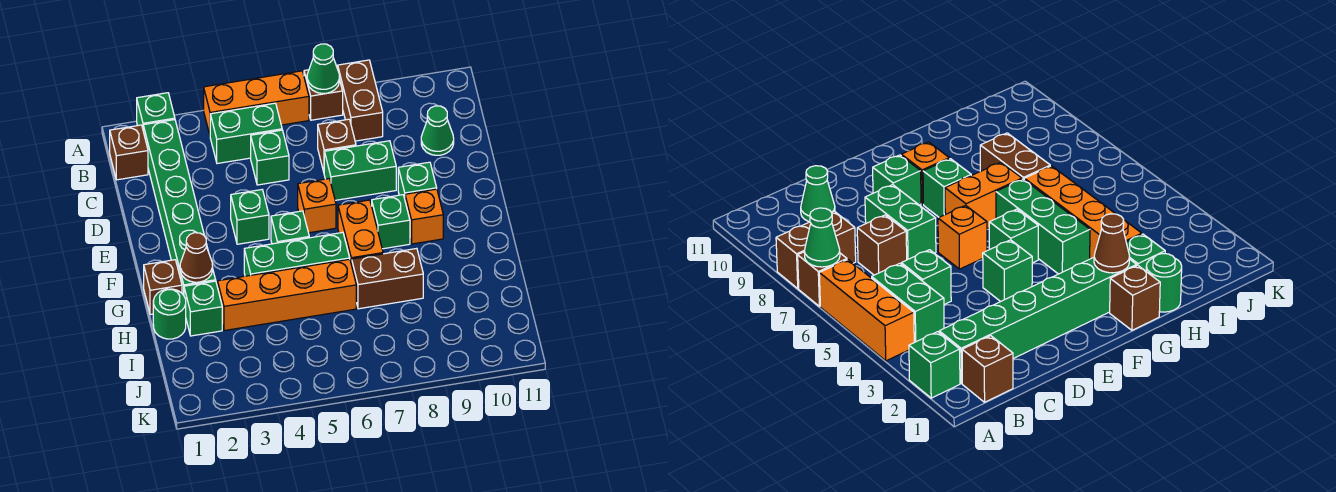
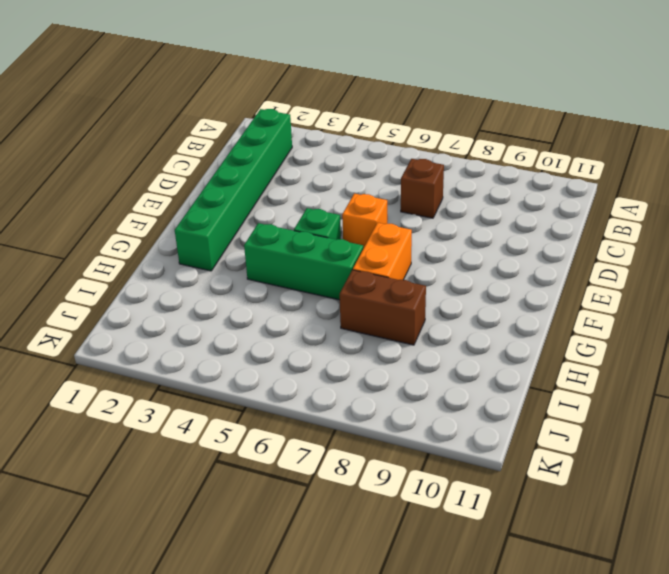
none -> green brick A2 level 1
none -> orange brick A4:A6 level 1
none -> brown brick A7 level 1

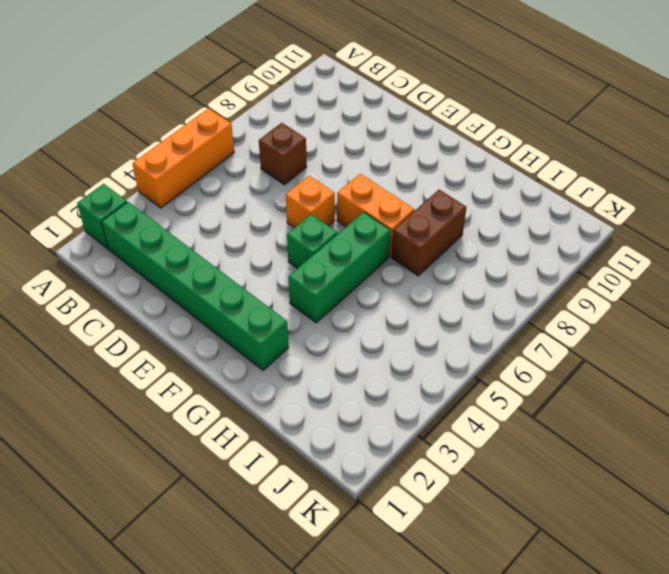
none -> brown brick A7 level 1
none -> brown brick A8:B8 level 1
none -> brown brick B1 level 1

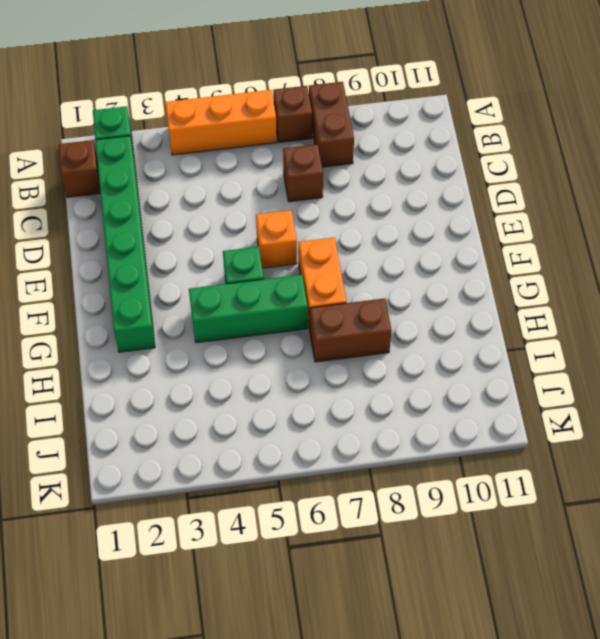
none -> green brick B4:B5 level 1
none -> green brick C5 level 1
none -> green cone C10 level 1

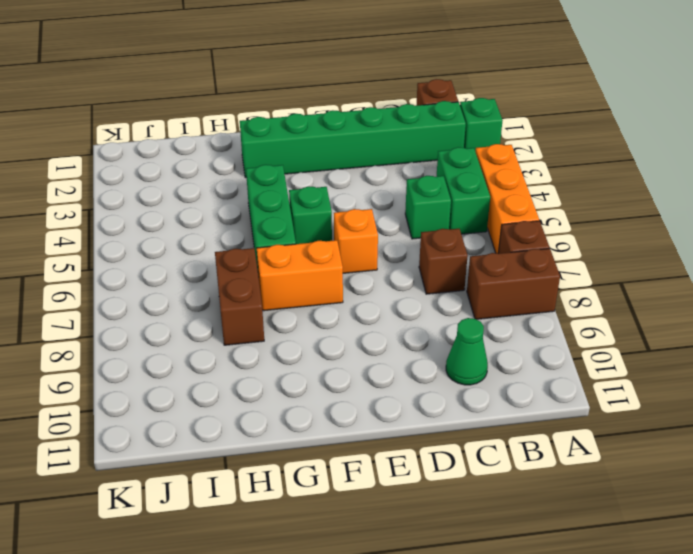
none -> green brick D7:D8 level 1
none -> green brick E4 level 1
none -> green brick E9 level 1

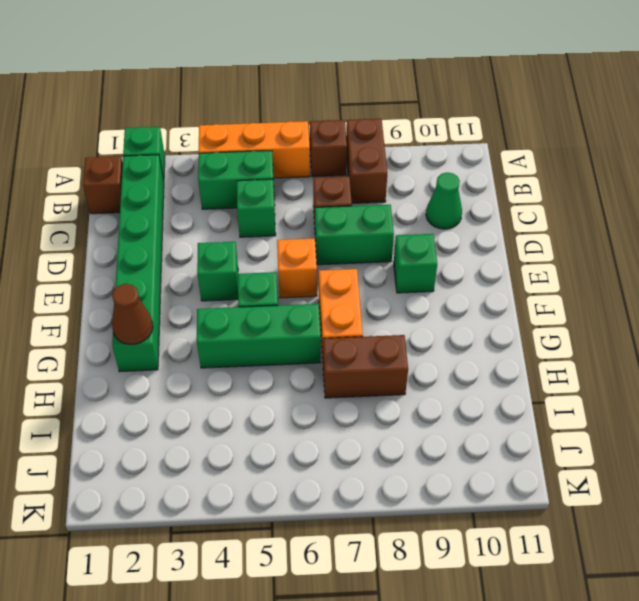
none -> green brick F8 level 1
none -> orange brick F9 level 1
none -> brown brick G1 level 1

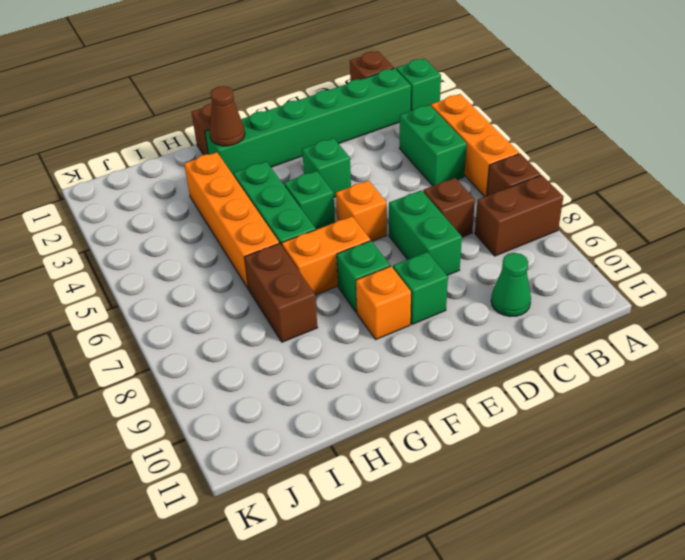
none -> green brick C5 level 1
none -> green round brick H1 level 1
none -> green brick H2 level 1

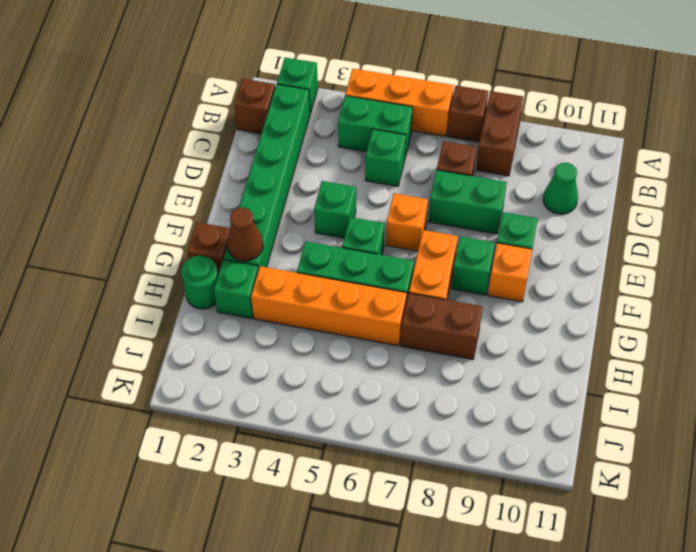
none -> green cone A7 level 2

